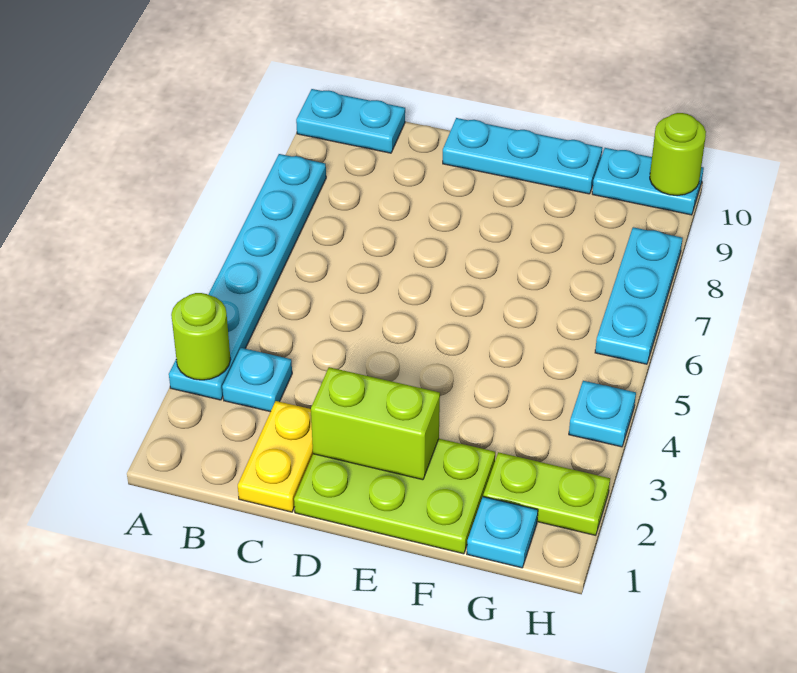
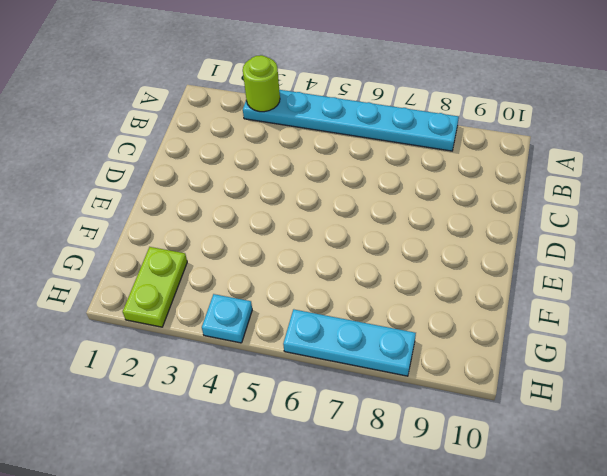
none -> cyan plate A10:B10 level 1
none -> cyan plate B3 level 1
none -> yellow plate C1:C2 level 1

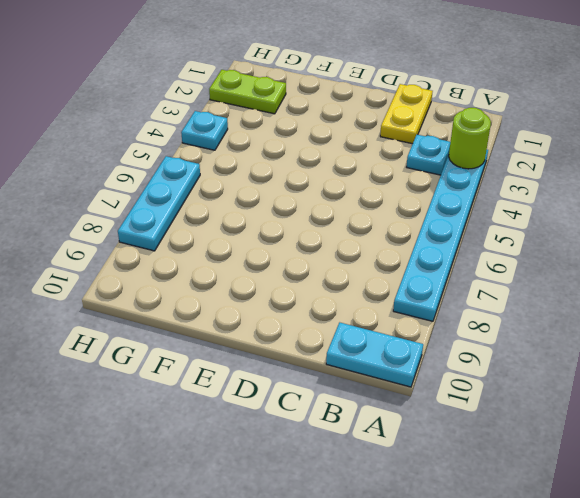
none -> lime plate D1:F2 level 1
none -> cyan plate D10:F10 level 1
none -> cyan plate G1 level 1

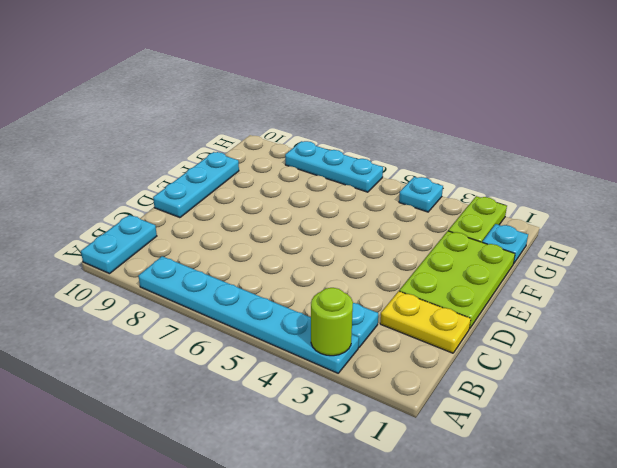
none -> cyan plate G10:H10 level 1
none -> lime brick D2:E2 level 2
none -> lime round brick H10 level 2

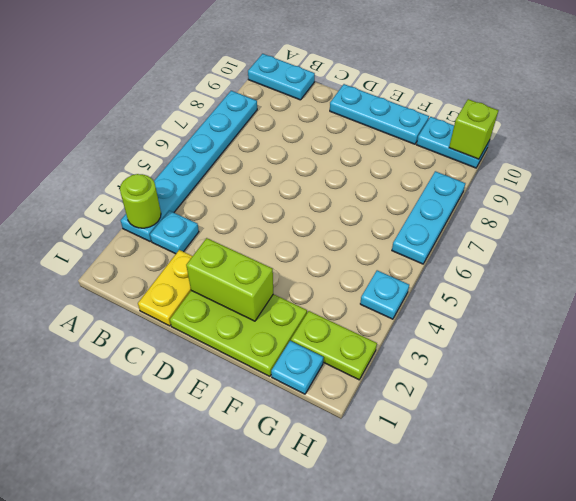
lime brick H10 level 2 -> lime round brick H10 level 2

